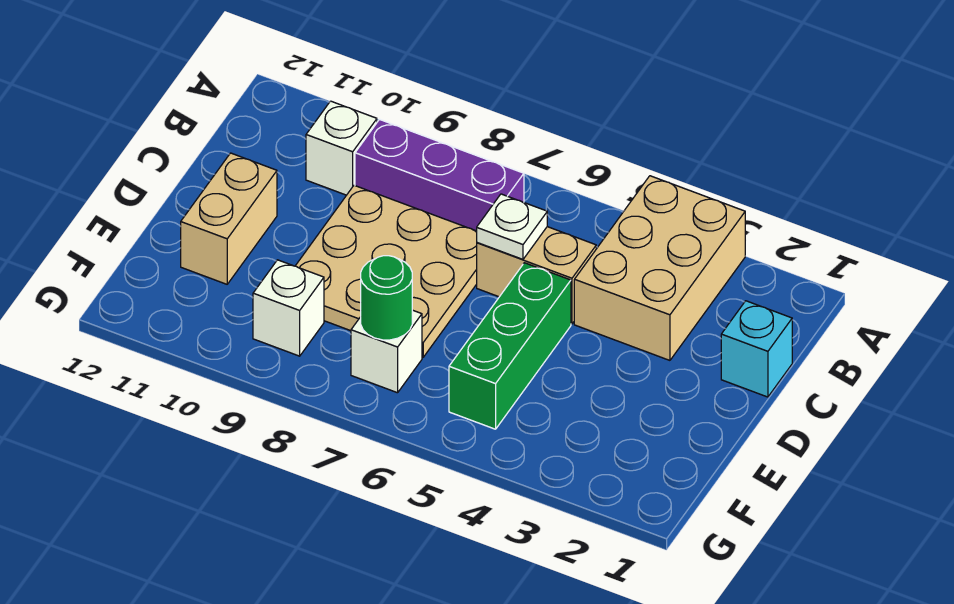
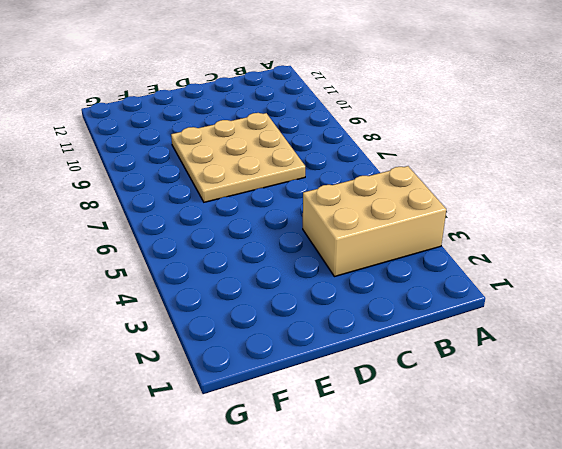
none -> purple brick B7:B9 level 1
none -> white brick B10 level 1
none -> cyan brick C1 level 1

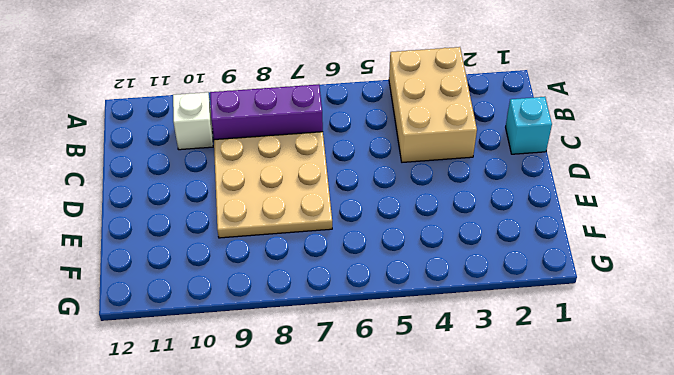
none -> tan brick C5:C6 level 1
none -> green brick D5:F5 level 1
none -> tan brick D11:E11 level 1

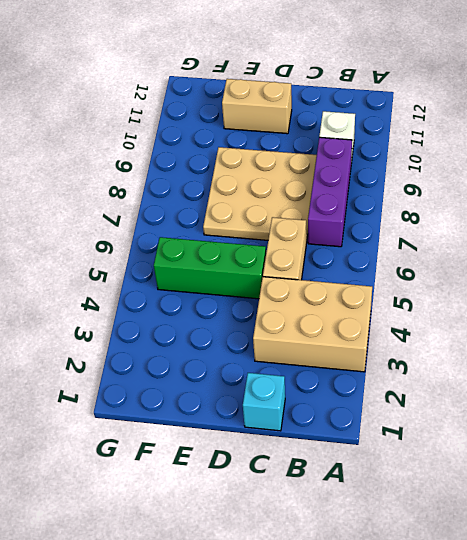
none -> white brick F7 level 1
none -> white brick F9 level 1
none -> white plate C6 level 2

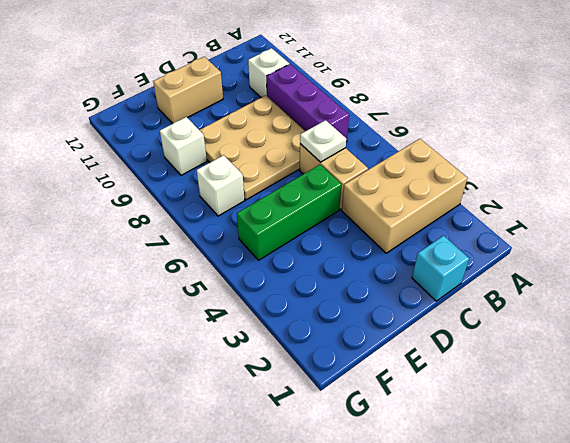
none -> green round brick F7 level 2

